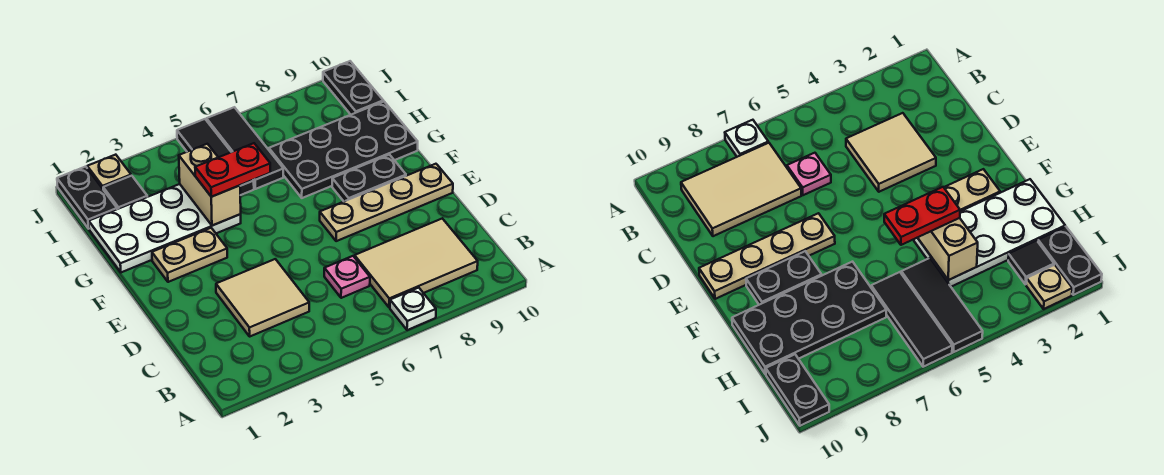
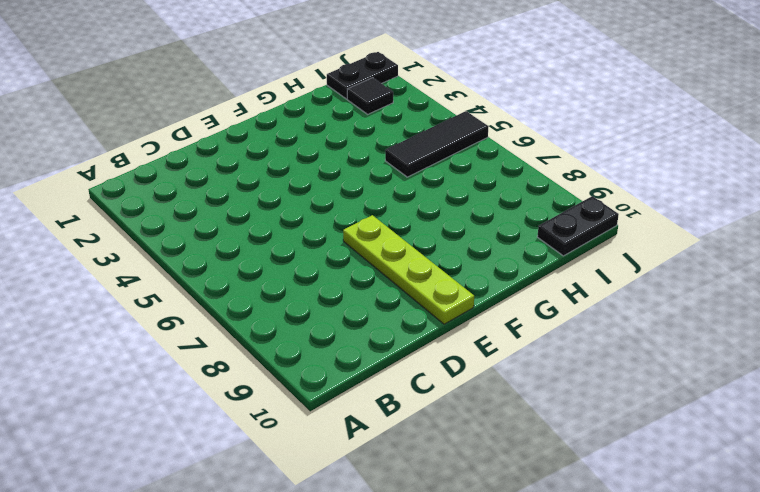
lime plate E7:E10 level 1 -> tan plate E7:E10 level 1
none -> white plate A7 level 1
none -> tan tile B7:C9 level 1
none -> tan tile C3:D4 level 1

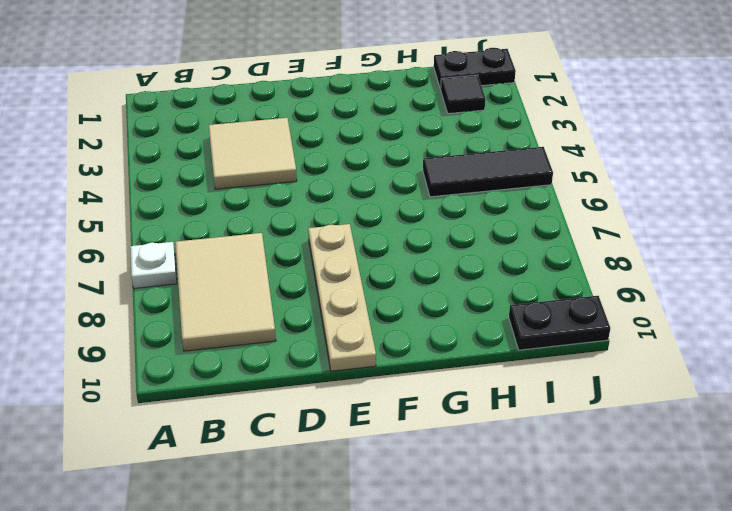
none -> pink plate C6 level 1
none -> tan plate F2:F3 level 1
none -> black plate F8:F9 level 1

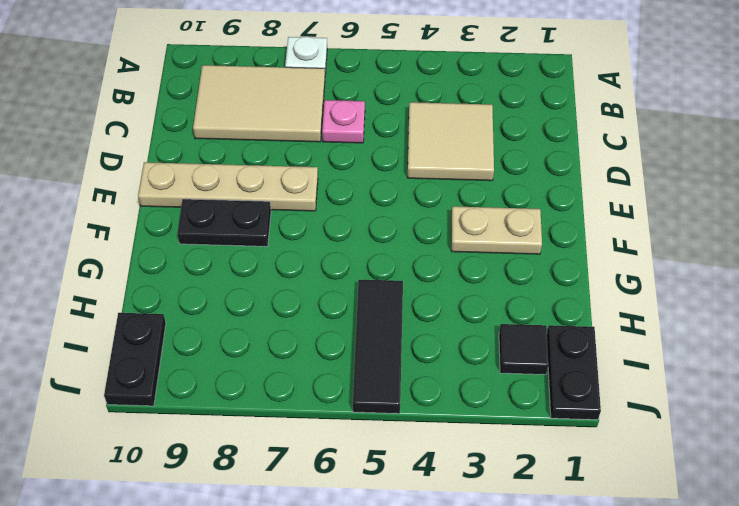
none -> white plate G1:H4 level 1
none -> black plate G7:H10 level 1
none -> black tile H6:J6 level 1

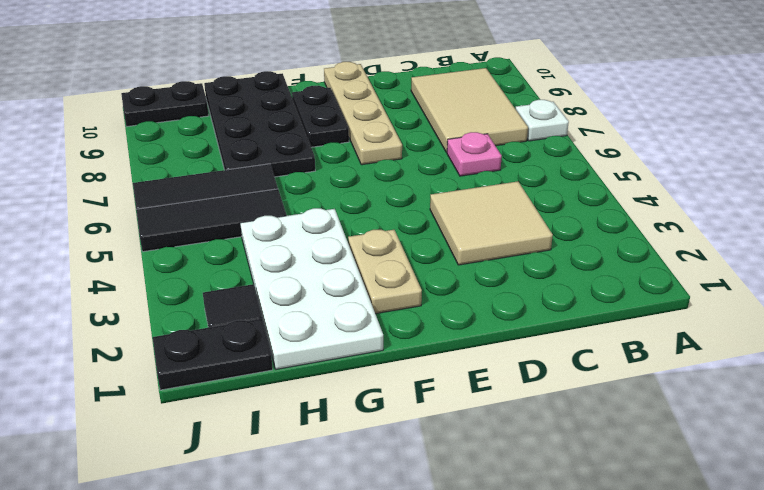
none -> tan plate J2 level 1
none -> tan brick G4:H4 level 2
none -> red plate G4:G5 level 3

